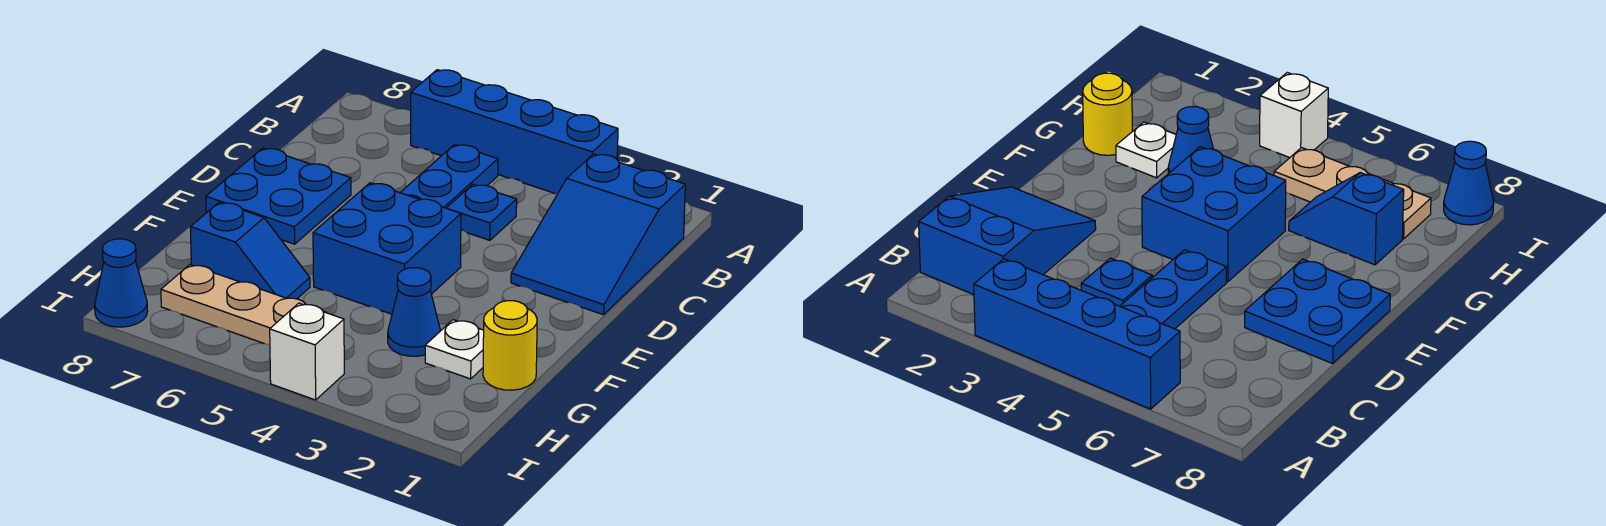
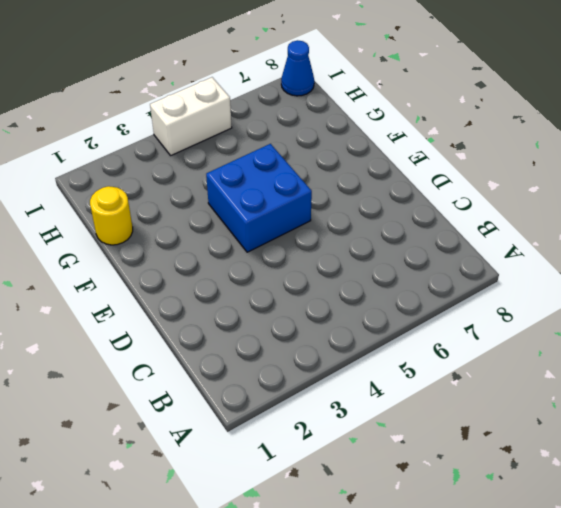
white brick I4:I5 level 1 -> white brick I4 level 1
none -> blue brick A3:A6 level 1
none -> blue slope B1:D2 level 1 top B
none -> blue plate B5:D5 level 1

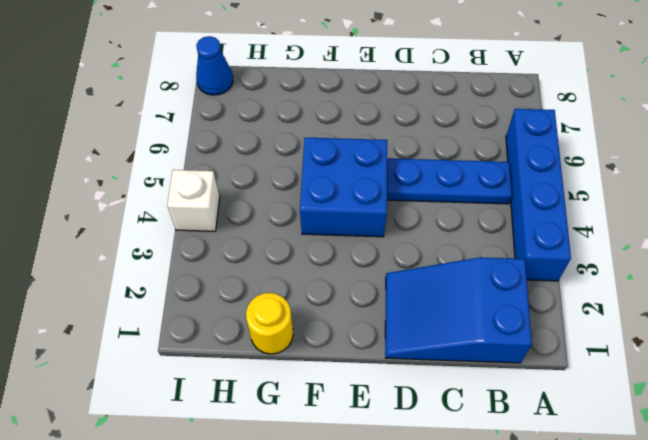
none -> blue plate C4 level 1
none -> blue plate D7:E8 level 1
none -> white plate G2 level 1

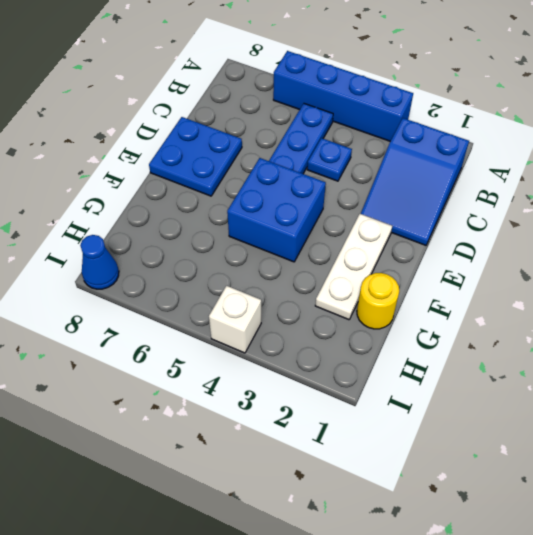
white plate E2:G2 level 1 -> white plate G2 level 1
none -> blue cone G3 level 1
none -> blue slope G6:G7 level 1 top 7
none -> tan plate H5:H7 level 1

